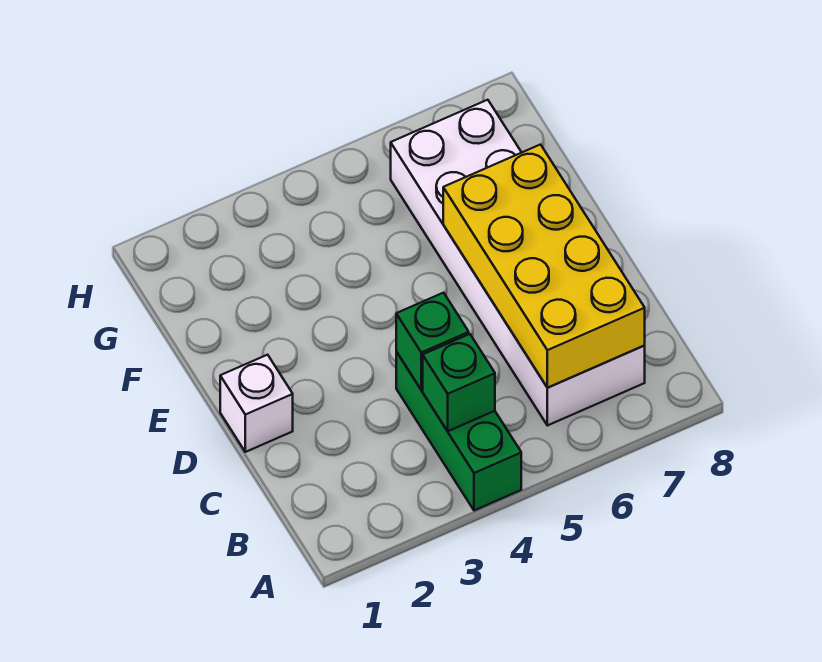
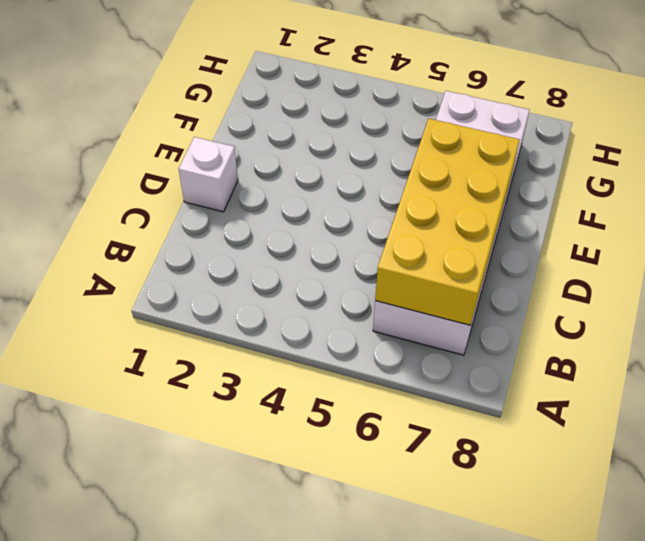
none -> green brick A4:C4 level 1
none -> green brick B4 level 2

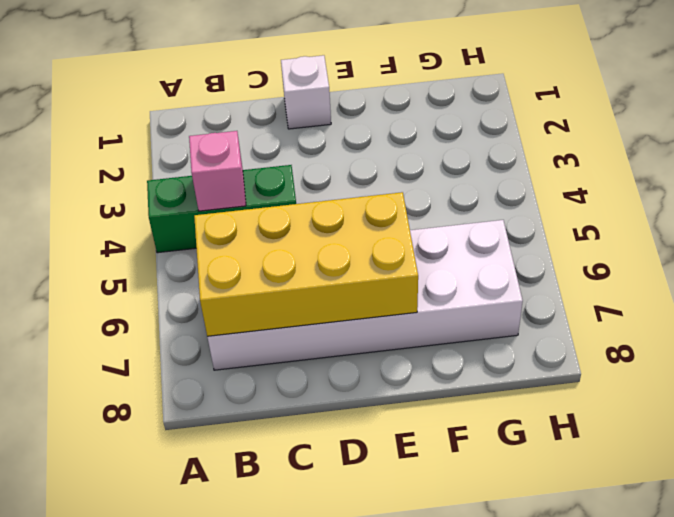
pink brick B4 level 2 -> green brick B4 level 2
none -> green brick C4 level 2

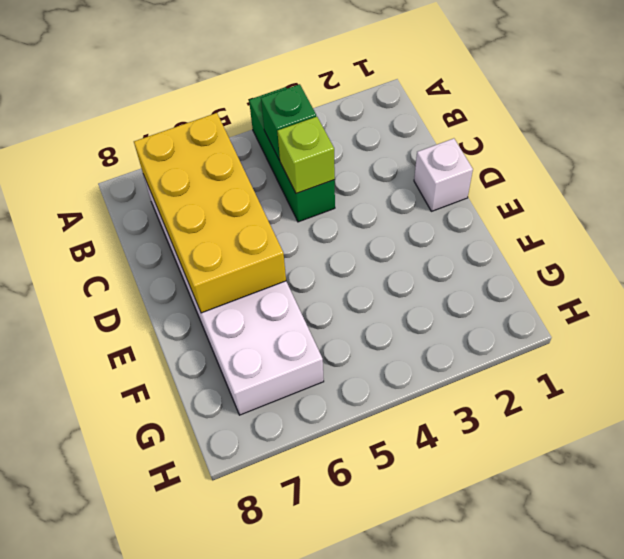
lime brick C4 level 2 -> green brick C4 level 2

